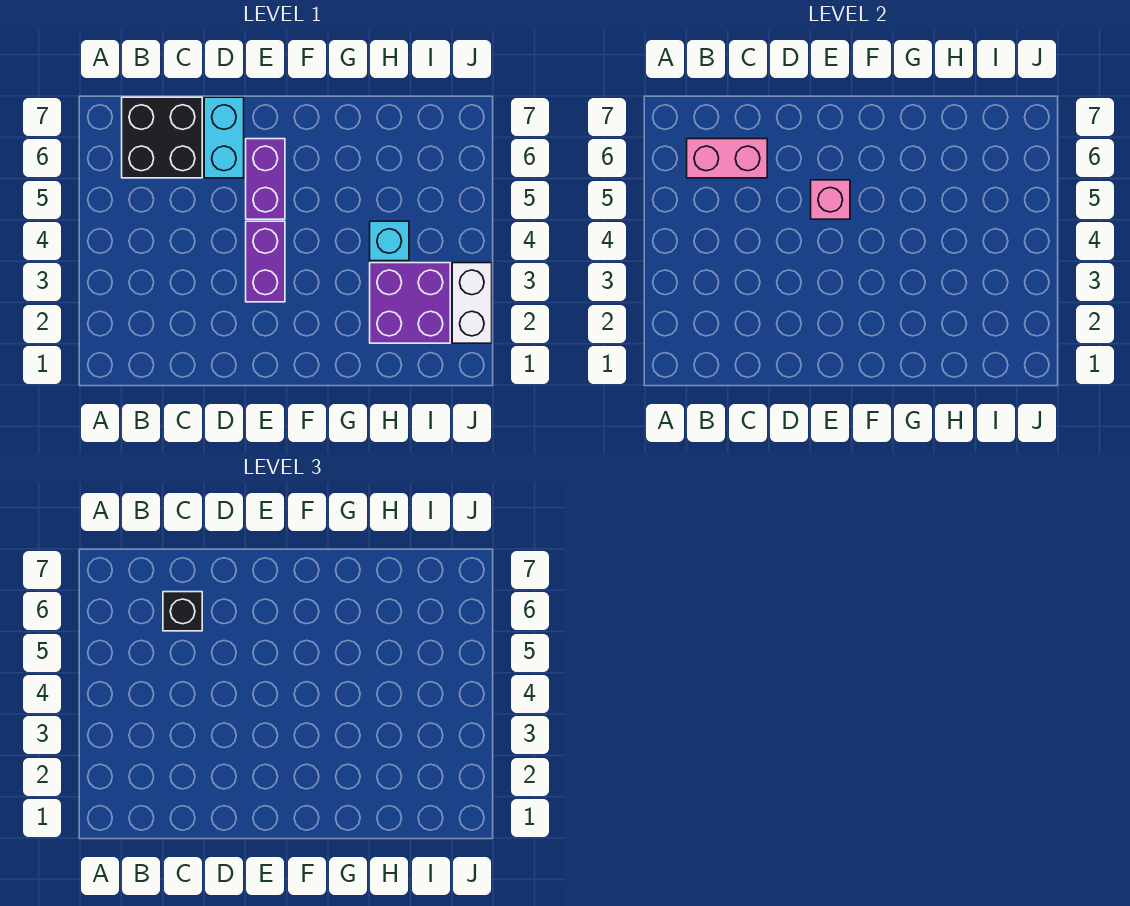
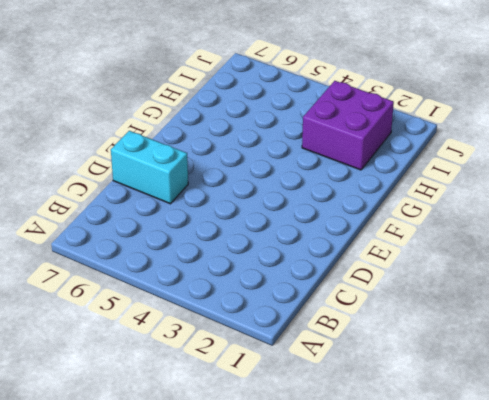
none -> black brick B6:C7 level 1
none -> purple brick E3:E4 level 1

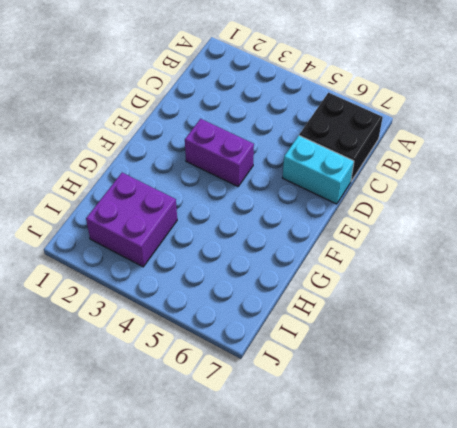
none -> purple brick E5:E6 level 1
none -> cyan brick H4 level 1

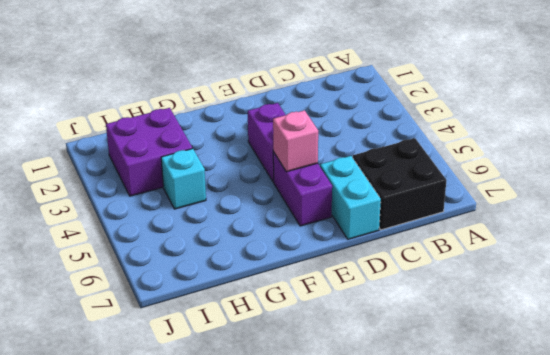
none -> white brick J2:J3 level 1
none -> pink brick B6:C6 level 2

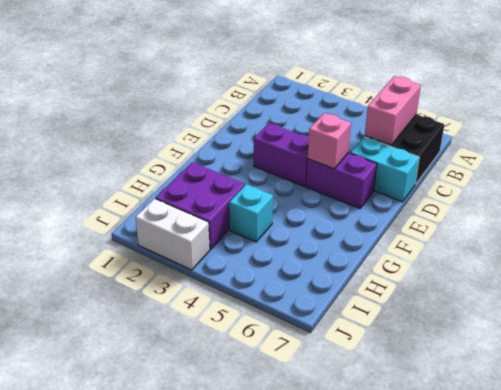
none -> black brick C6 level 3

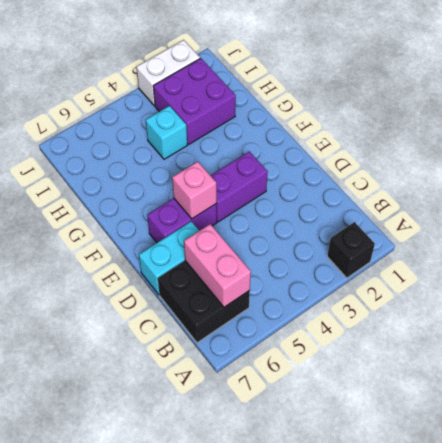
black brick A2 level 1 -> black brick C6 level 3

